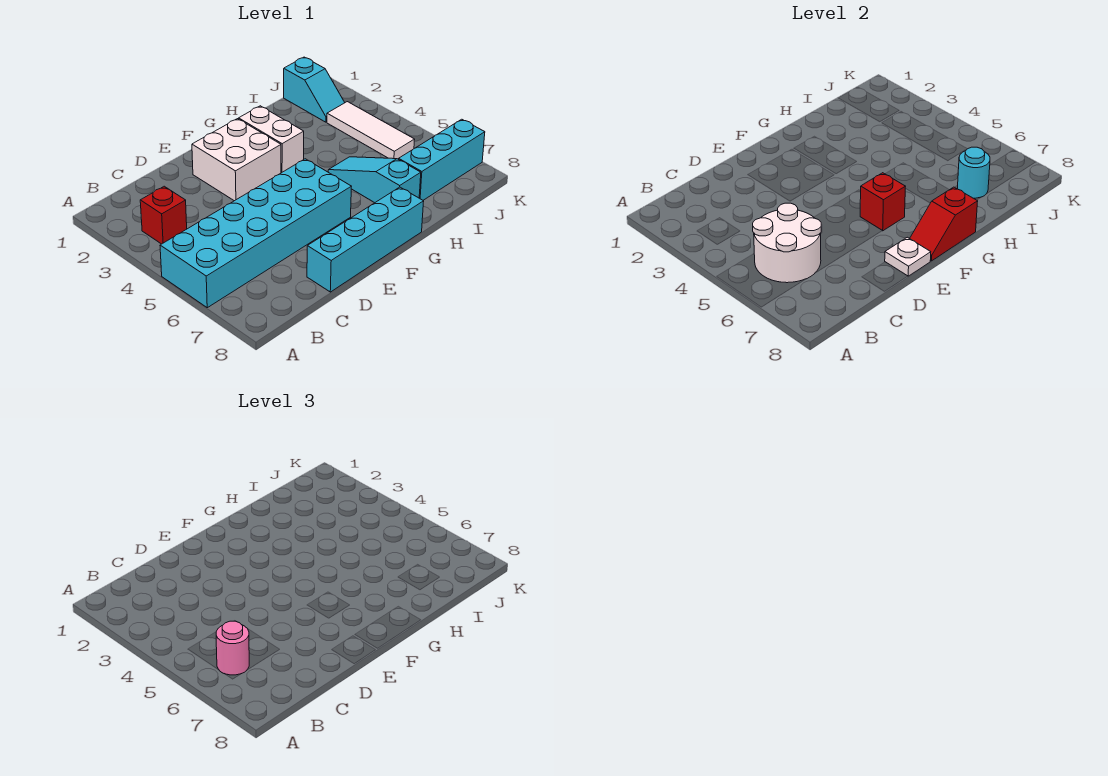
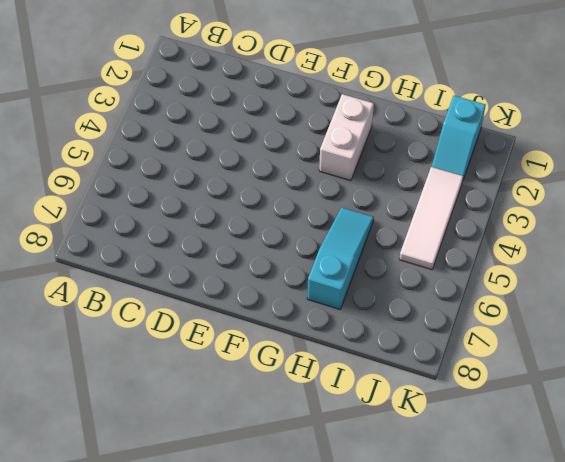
none -> cyan brick A5:F6 level 1
none -> red brick B3 level 1
none -> cyan brick D8:G8 level 1

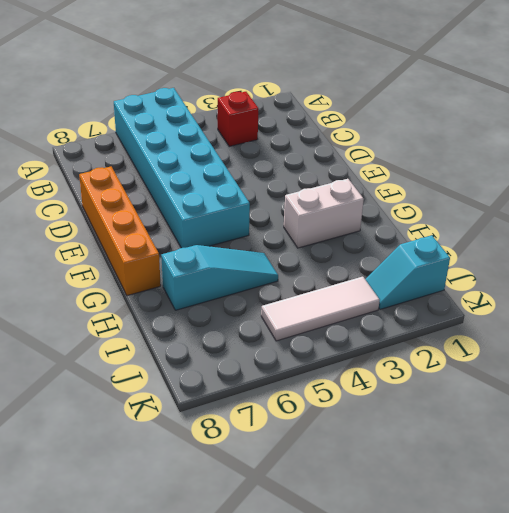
orange brick D8:G8 level 1 -> cyan brick D8:G8 level 1
none -> white brick E2:F3 level 1
none -> cyan brick I7:K7 level 1
none -> white round brick B5:C6 level 2

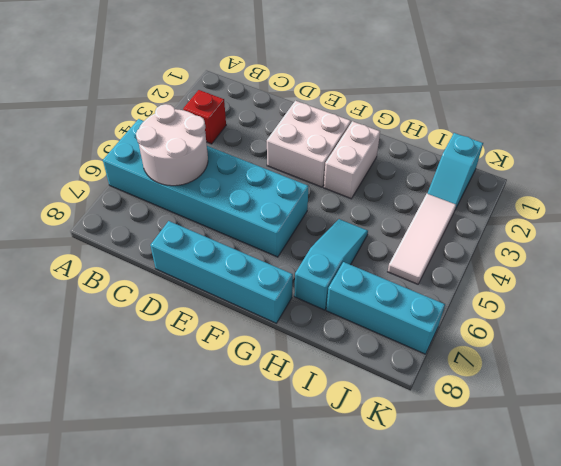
none -> white plate E8 level 2
none -> red brick F6 level 2
none -> red slope F8:G8 level 2 top G

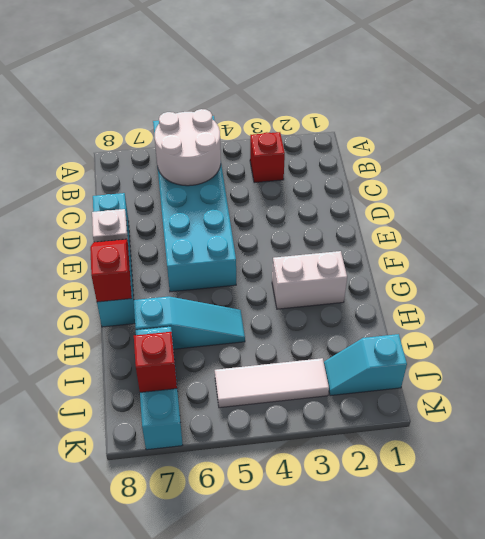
red brick J7 level 2 -> red brick F6 level 2
none -> white brick E2:F3 level 1
none -> cyan round brick I7 level 2
none -> pink round brick B6 level 3

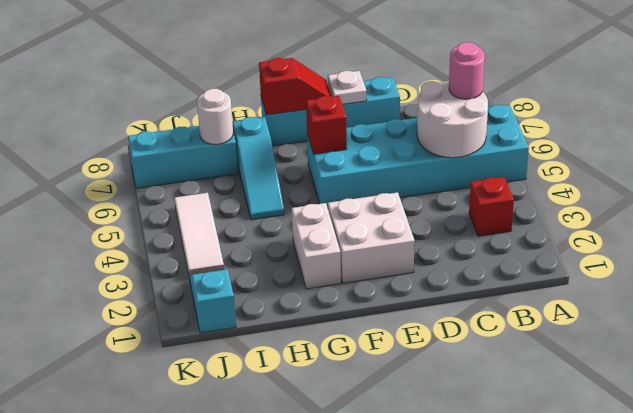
white round brick I7 level 2 -> cyan round brick I7 level 2

